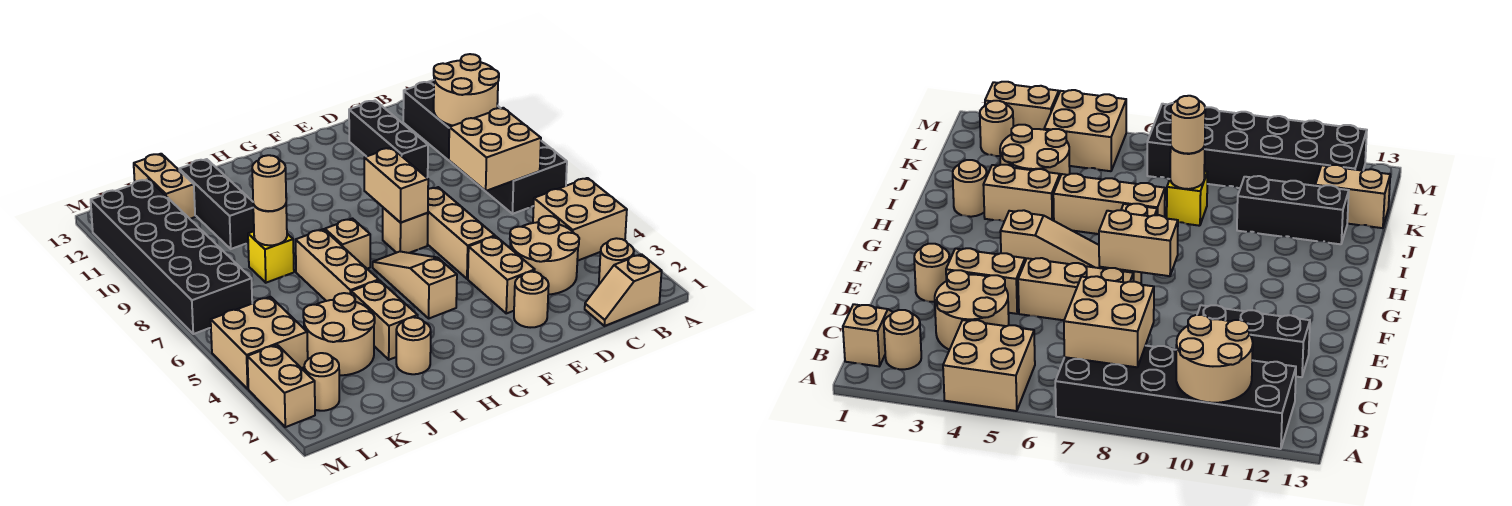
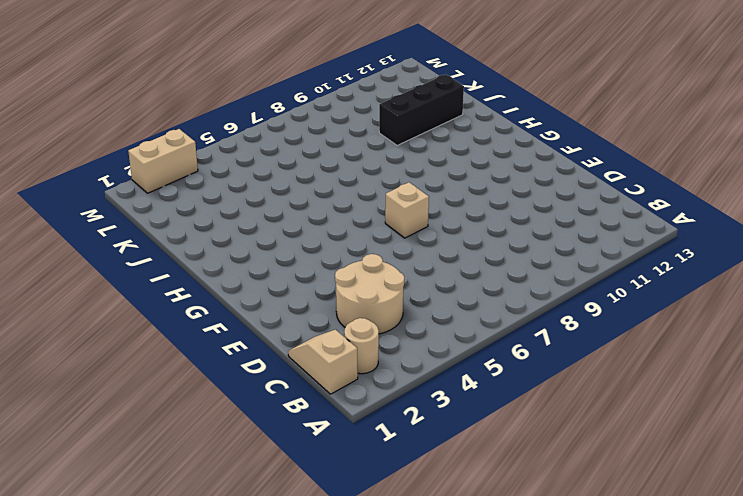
none -> tan brick A4:B5 level 1
none -> black brick A7:B12 level 1
none -> black brick D10:D12 level 1

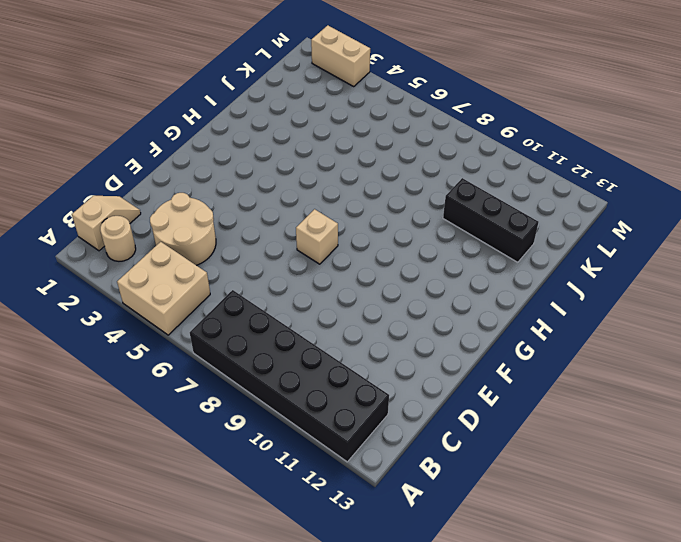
none -> black brick D10:D12 level 1
none -> tan round brick E2 level 1
none -> tan brick E3:E4 level 1

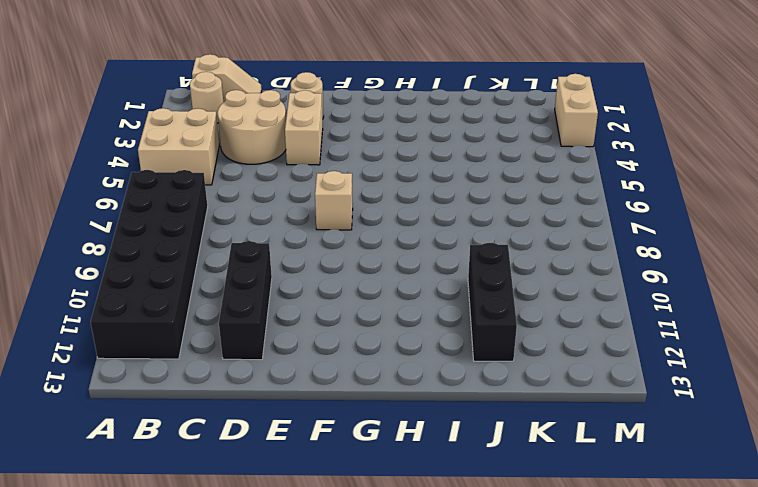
none -> tan brick E5:E7 level 1
none -> tan slope G4:G6 level 1 top 4
none -> tan brick H7 level 1

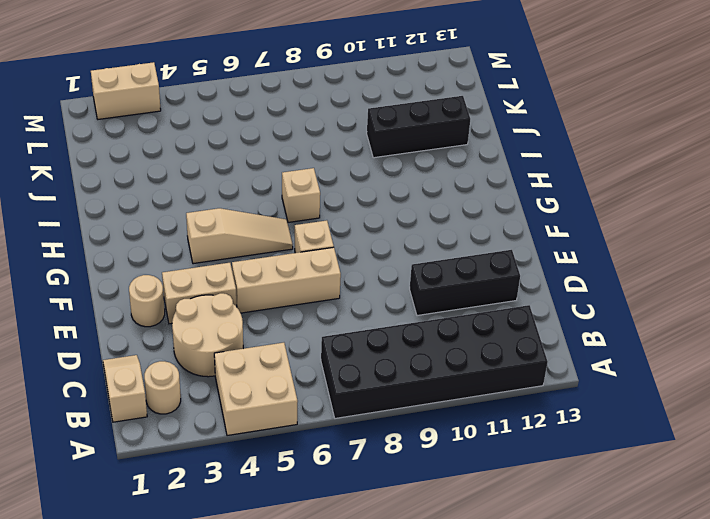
none -> tan round brick I2 level 1
none -> tan brick I3:I4 level 1
none -> tan brick I5:I7 level 1

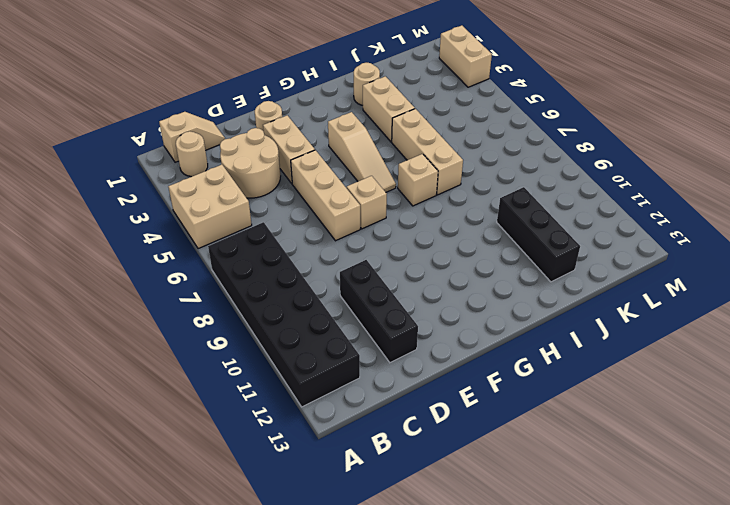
none -> tan round brick J3:K4 level 1
none -> yellow brick J8 level 1
none -> tan brick K12:K13 level 1

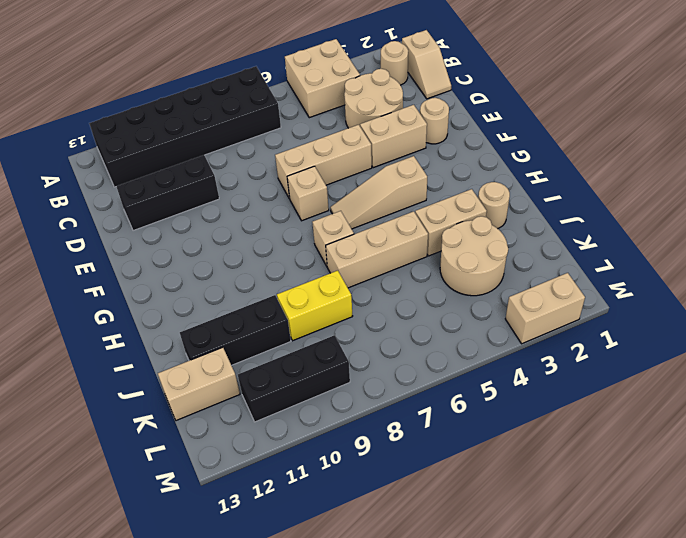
yellow brick J8:J9 level 1 -> yellow brick J8 level 1
black brick L9:L11 level 1 -> black brick L7:M12 level 1
none -> tan round brick L2 level 1
none -> tan brick L4:M5 level 1
none -> tan round brick A10:B11 level 2

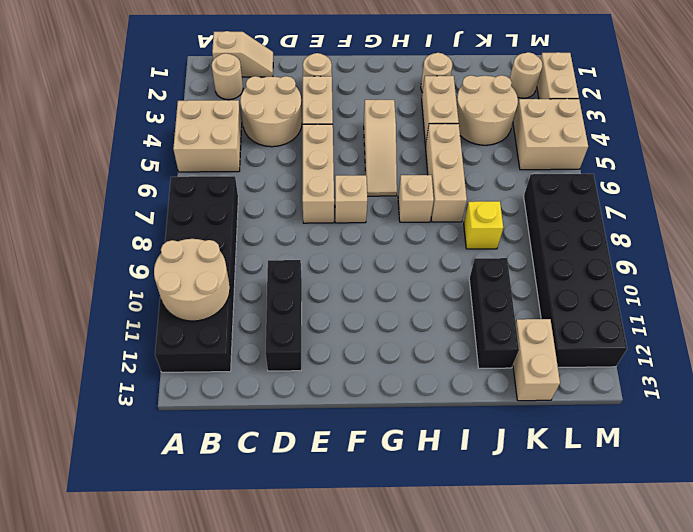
none -> tan brick B7:C8 level 2
none -> tan brick F7:F8 level 2
none -> tan round brick J8 level 2

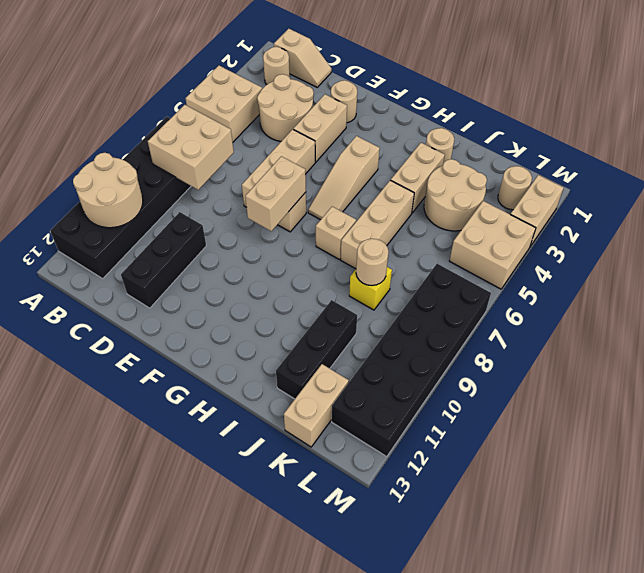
none -> tan round brick J8 level 3

